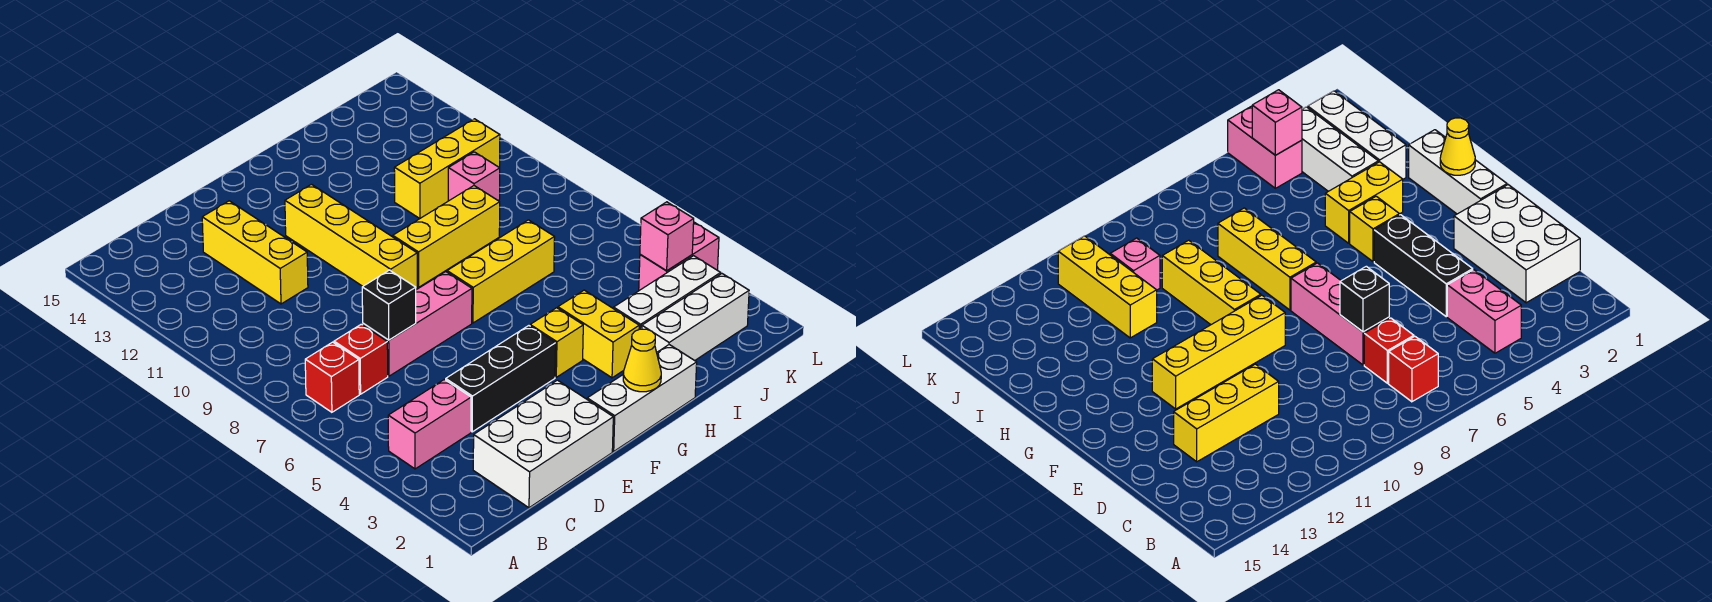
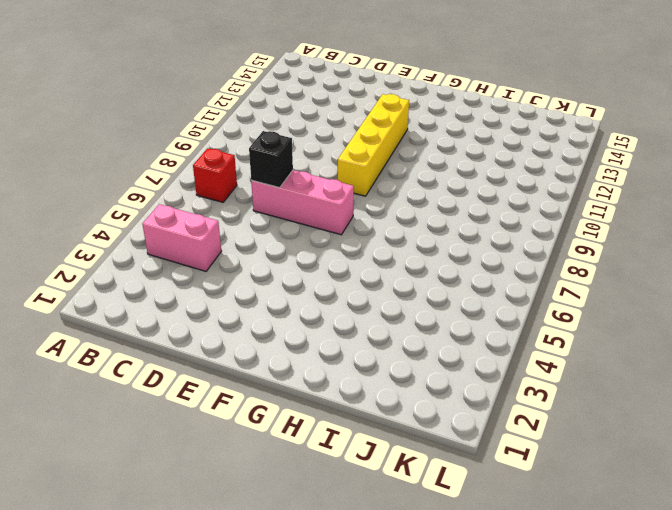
none -> white brick C1:E2 level 1
none -> red brick C7 level 1
none -> black brick D4:F4 level 1

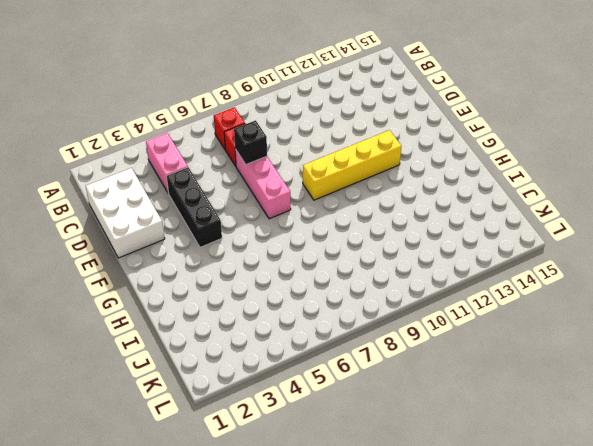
none -> yellow brick D11:D13 level 1
none -> white brick F1:H1 level 1
none -> yellow brick G4 level 1

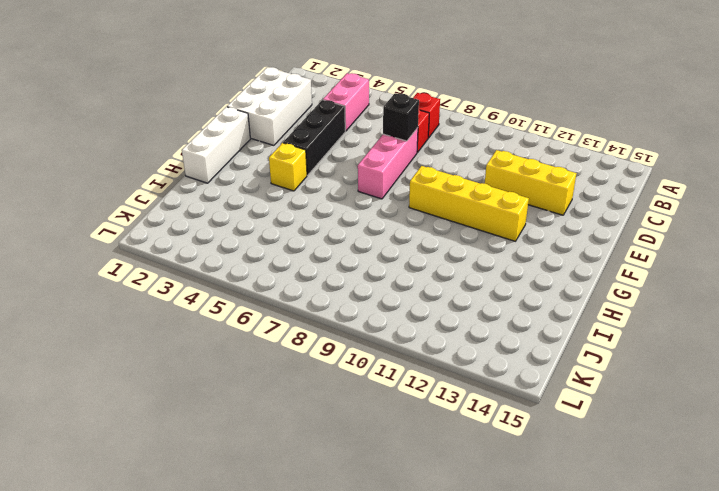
none -> yellow brick G7:I7 level 1
none -> yellow brick G9:I9 level 1
none -> yellow brick H3:H4 level 1

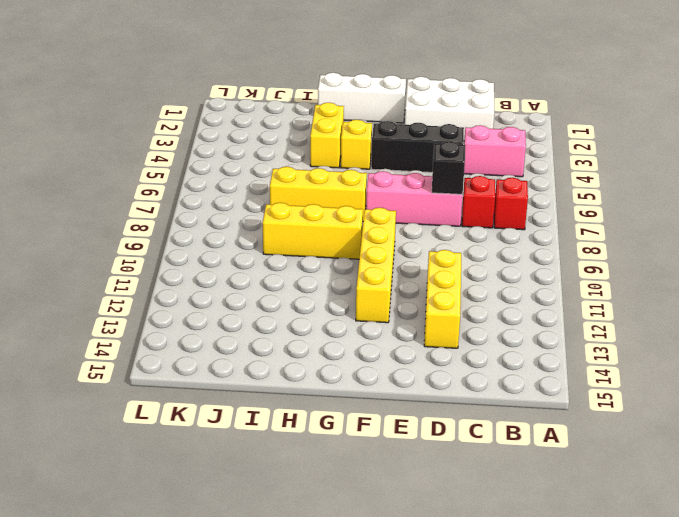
none -> white brick I2:K2 level 1
none -> white brick I3:K3 level 1
none -> yellow brick I11:K11 level 1

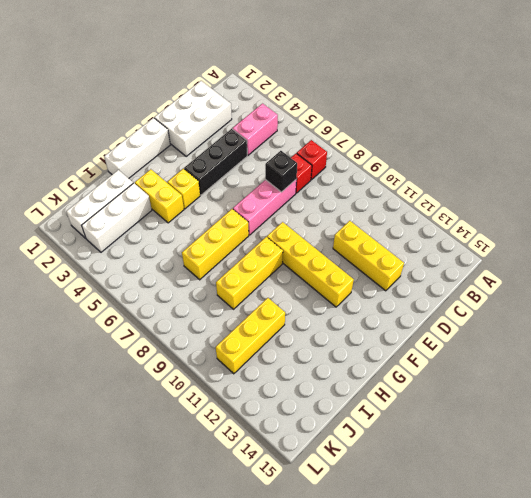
none -> pink brick J10 level 1
none -> pink brick K4:L4 level 1
none -> yellow cone G1 level 2

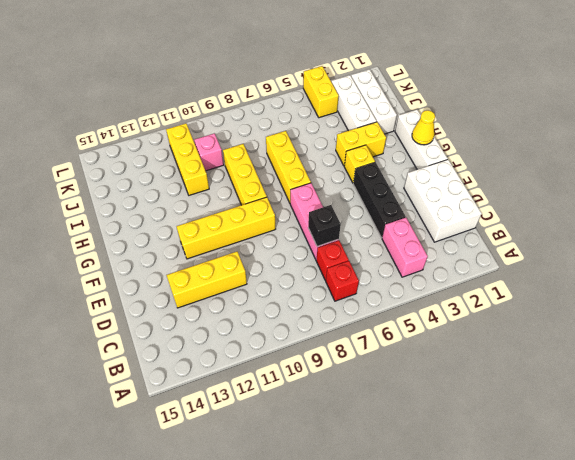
yellow brick K4:L4 level 1 -> pink brick K4:L4 level 1
none -> pink brick K4 level 2

